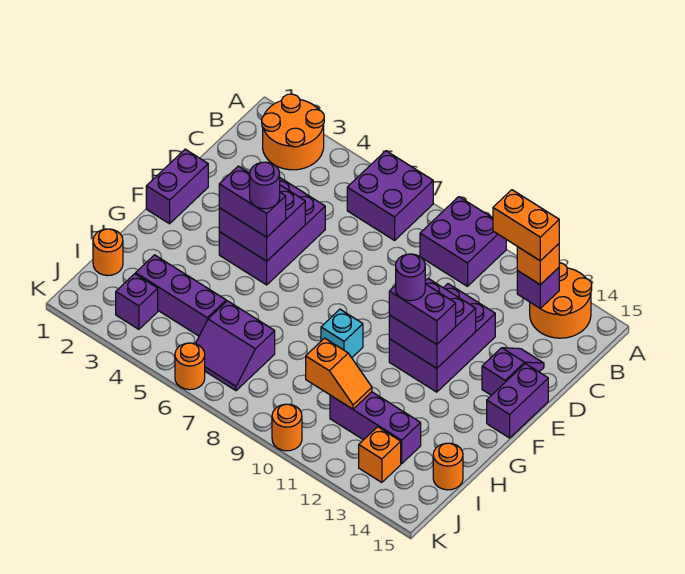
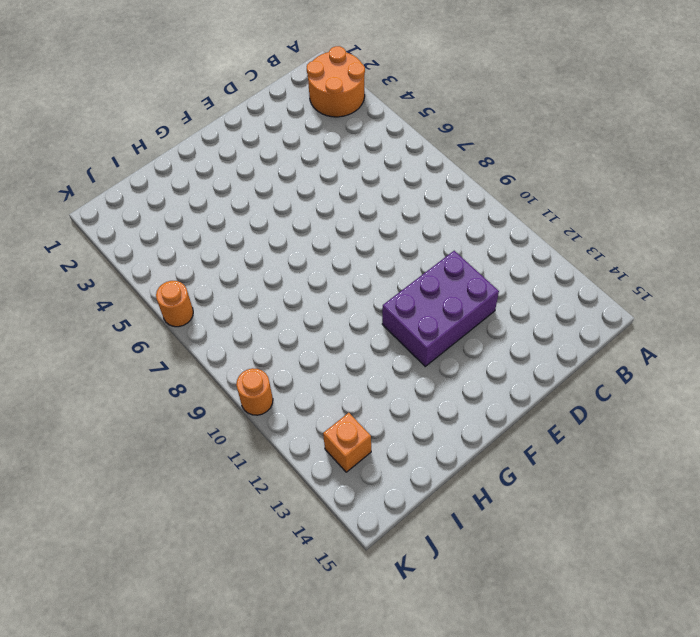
none -> purple brick A6:B7 level 1
none -> purple brick A9:B10 level 1
none -> orange round brick A13:B14 level 1

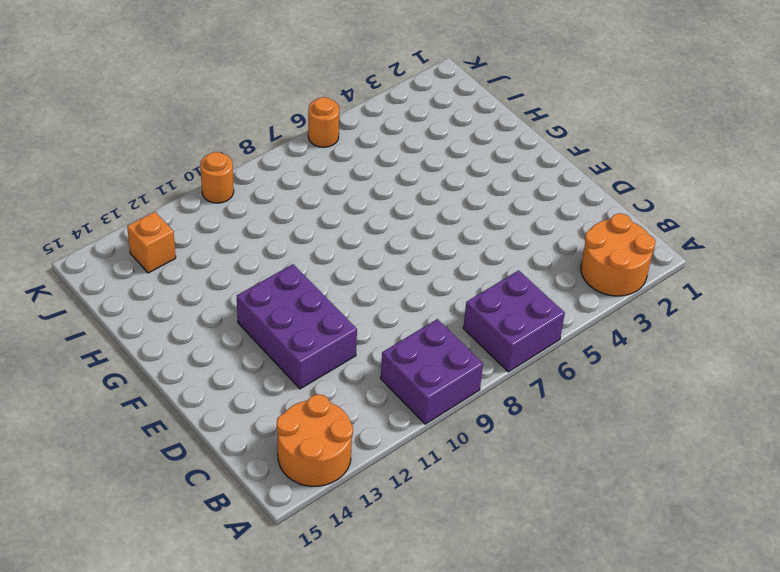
none -> purple brick D4:F5 level 1
none -> purple slope D14:E14 level 1 top E
none -> purple brick E1:F1 level 1

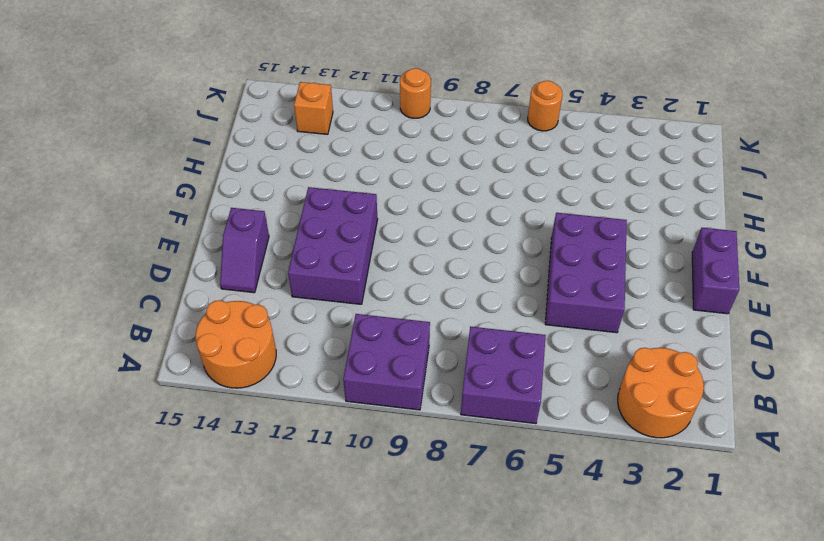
none -> purple brick E15:F15 level 1
none -> cyan brick G9 level 1
none -> orange round brick I1 level 1

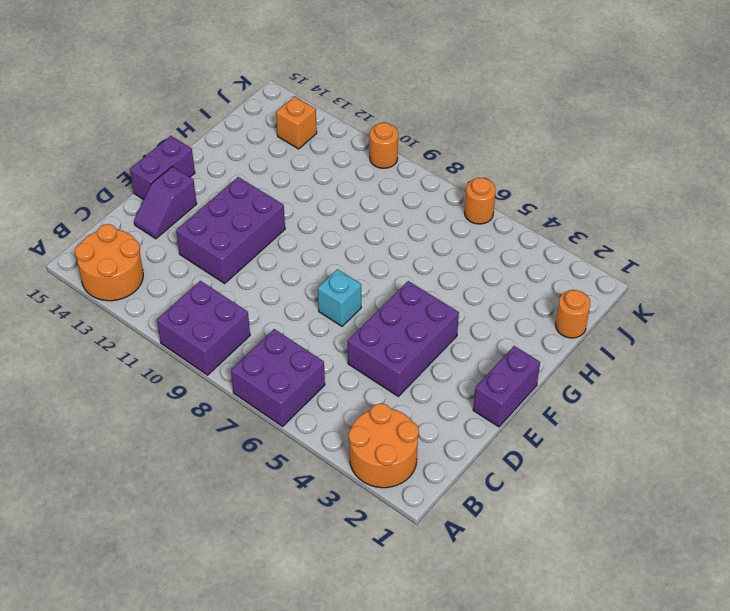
cyan brick E7 level 1 -> cyan brick G9 level 1
none -> purple brick I3:I5 level 1
none -> purple slope I6:J7 level 1 top I
none -> purple brick I11:I13 level 1

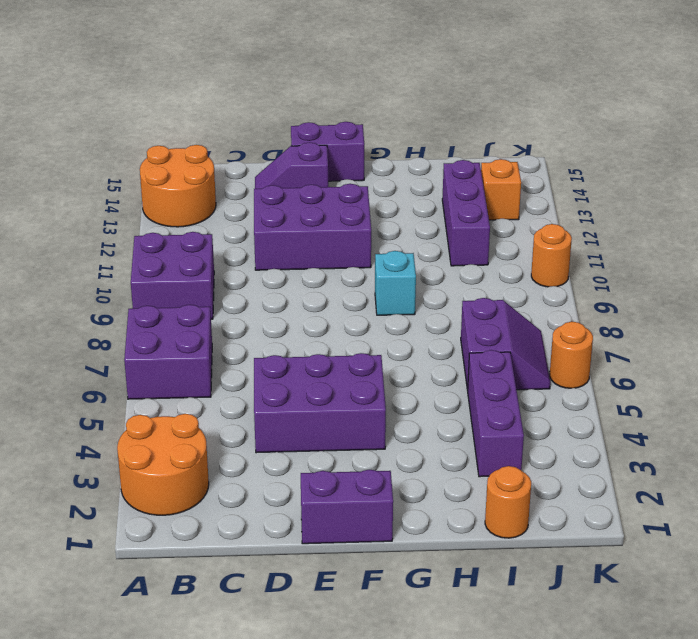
none -> orange round brick I15 level 1
none -> purple brick J3 level 1
none -> purple brick B13 level 2

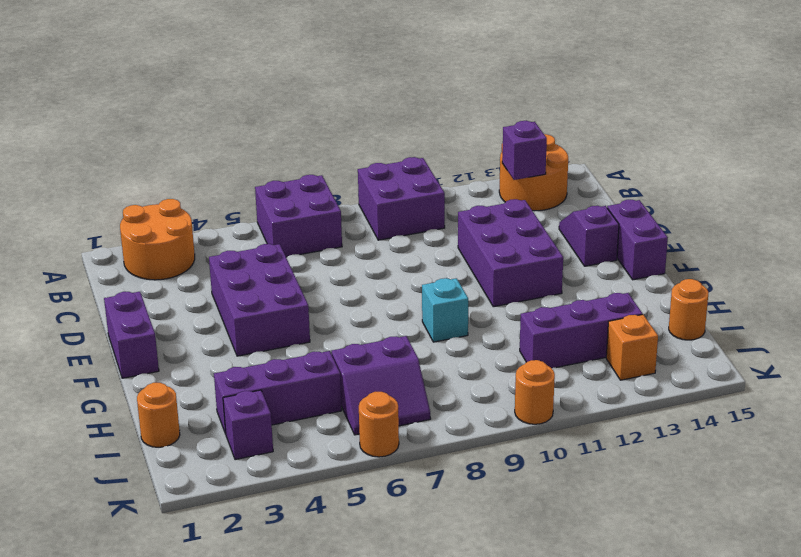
none -> purple brick E4:F5 level 2
none -> purple brick E11:F12 level 2
none -> orange slope I10:I11 level 2 top 10

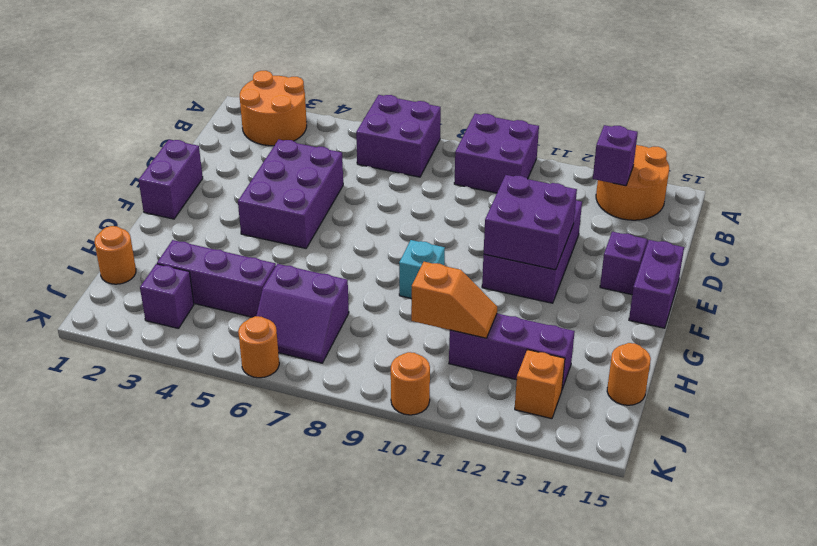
none -> purple brick E4:F5 level 2
none -> orange brick B13 level 3
none -> purple brick F4:F5 level 3

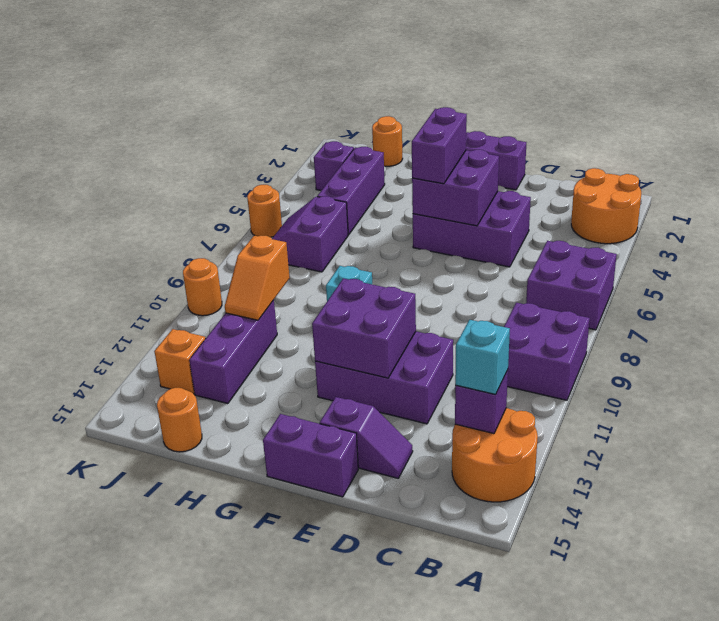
cyan brick B13 level 3 -> orange brick B13 level 3
none -> purple brick F11:F12 level 3
none -> orange brick B12:B13 level 4
none -> purple round brick F5 level 4

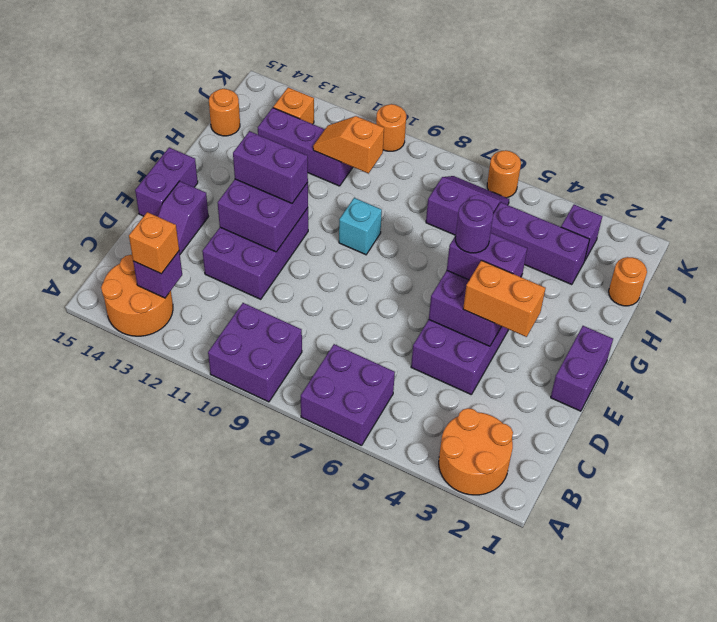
orange brick E3:E4 level 3 -> orange brick B12:B13 level 4
none -> purple round brick F11 level 4

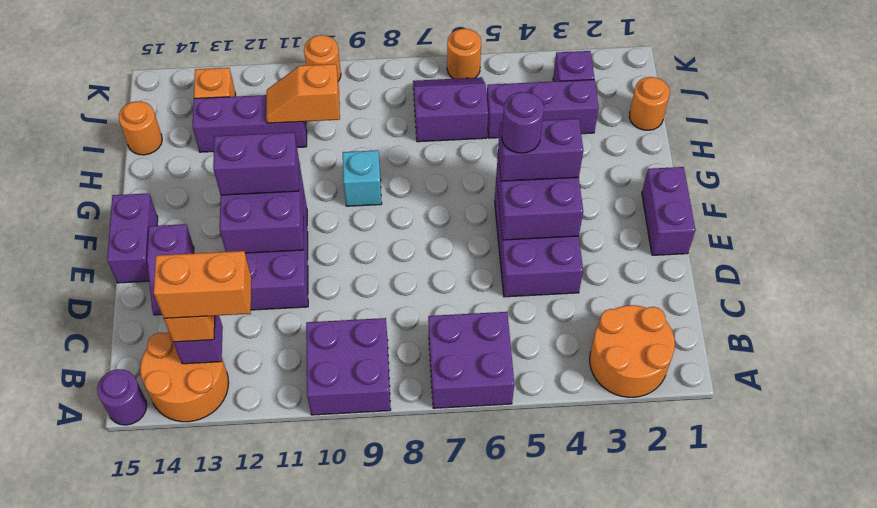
purple round brick A15 level 1 -> purple round brick F11 level 4

